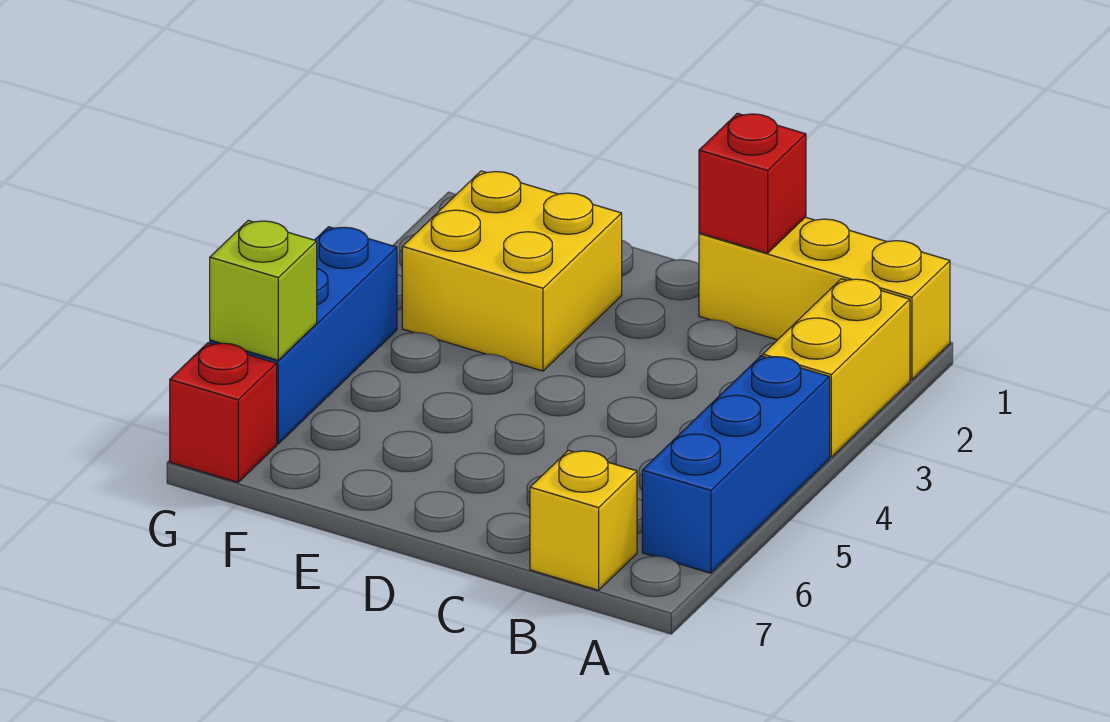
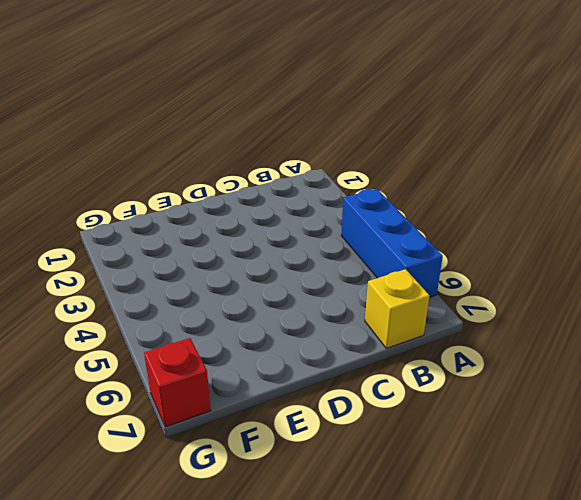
none -> yellow brick A1:C1 level 1
none -> yellow brick A2:A3 level 1

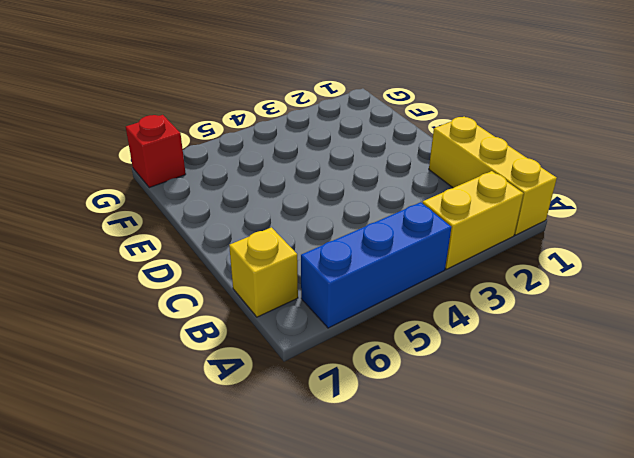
none -> yellow brick E2:F3 level 1
none -> blue brick G4:G6 level 1

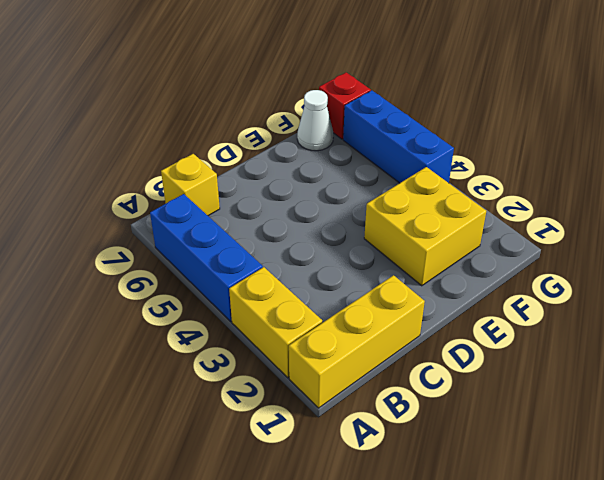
white cone F7 level 1 -> none
none -> red brick C1 level 2
none -> lime brick G6 level 2

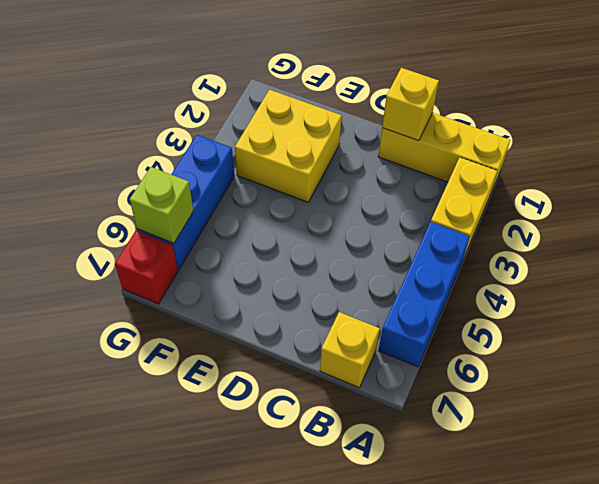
yellow brick C1 level 2 -> red brick C1 level 2

